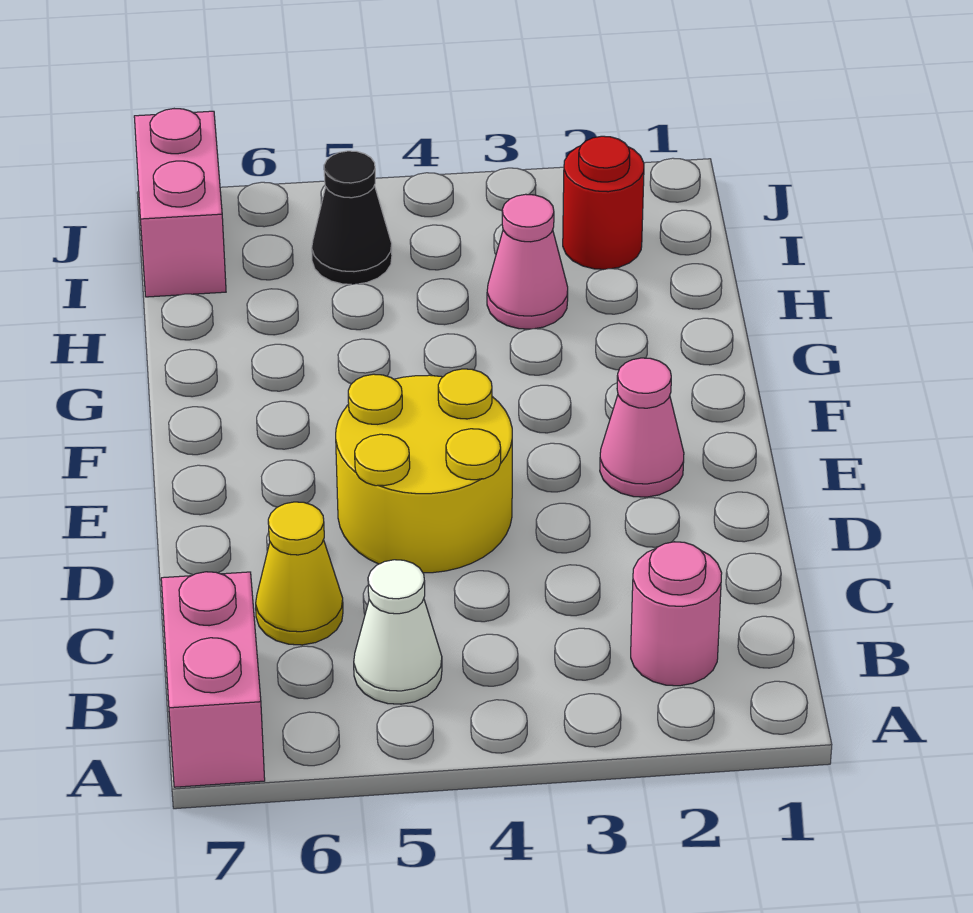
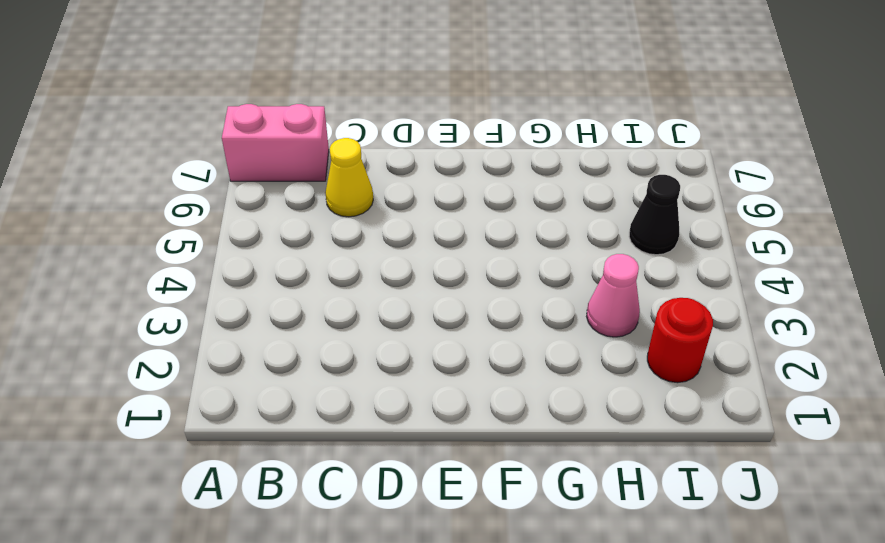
none -> pink round brick B2 level 1
none -> white cone B5 level 1

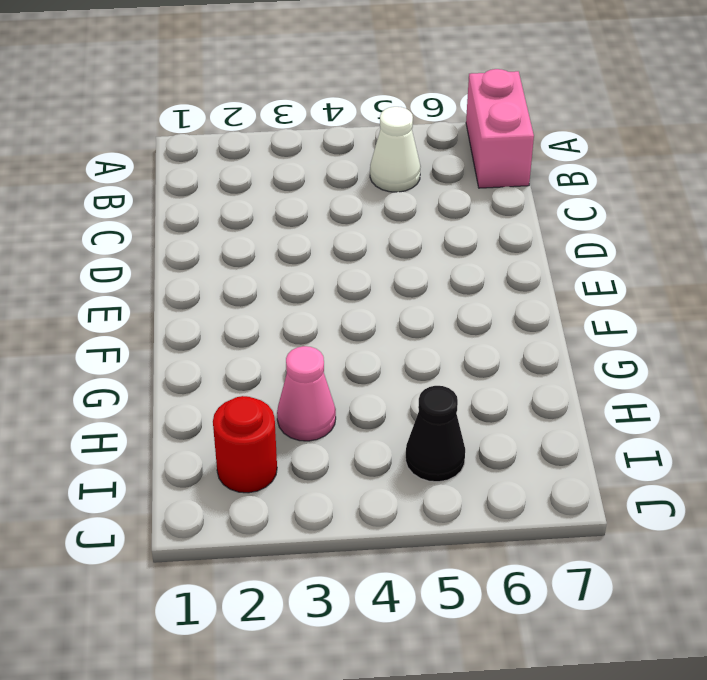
none -> pink round brick B2 level 1
none -> yellow cone C6 level 1

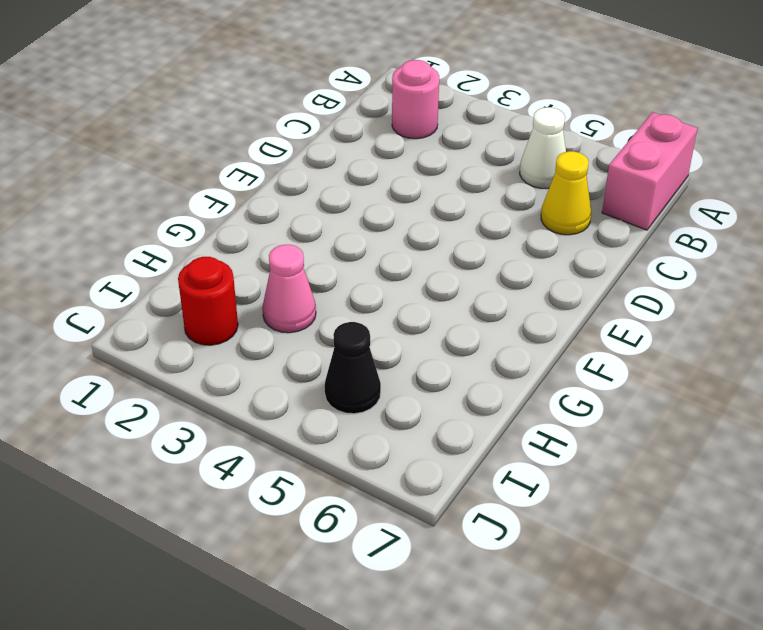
none -> yellow round brick D4:E5 level 1
none -> pink cone E2 level 1

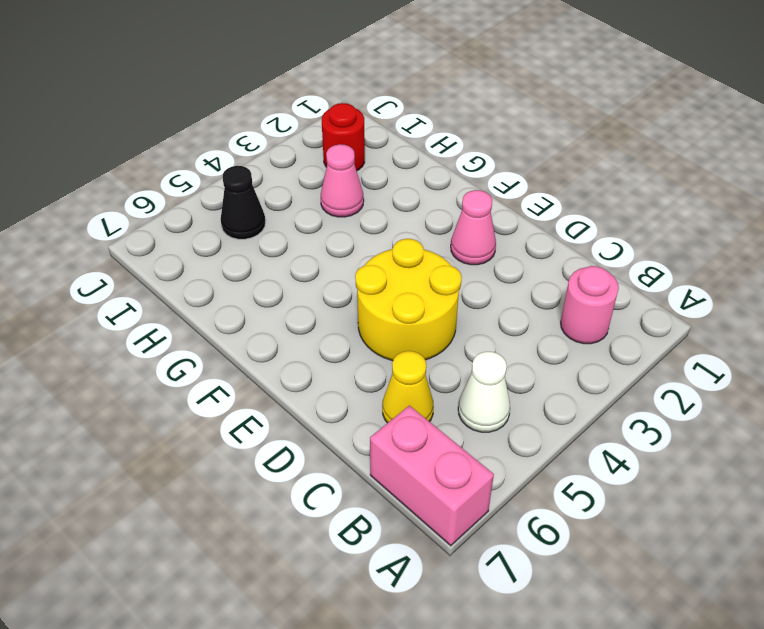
none -> pink brick I7:J7 level 1

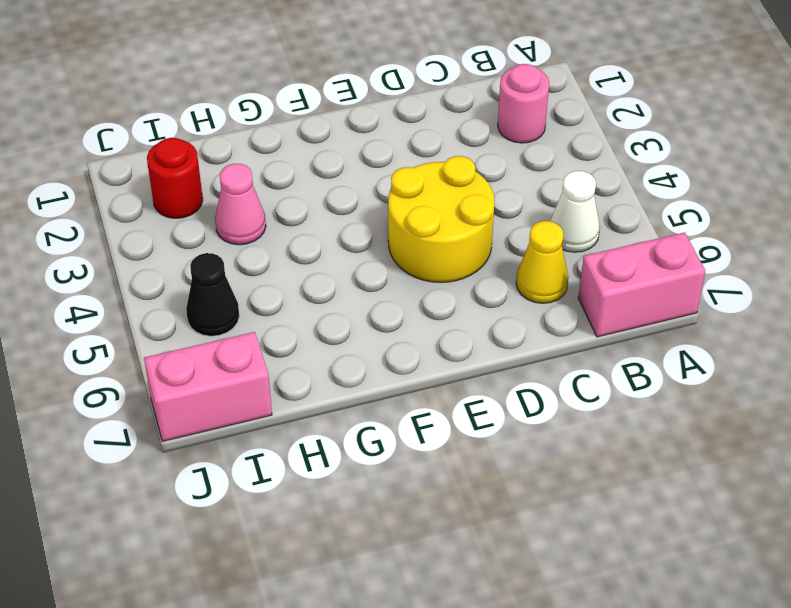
none -> pink cone E2 level 1

